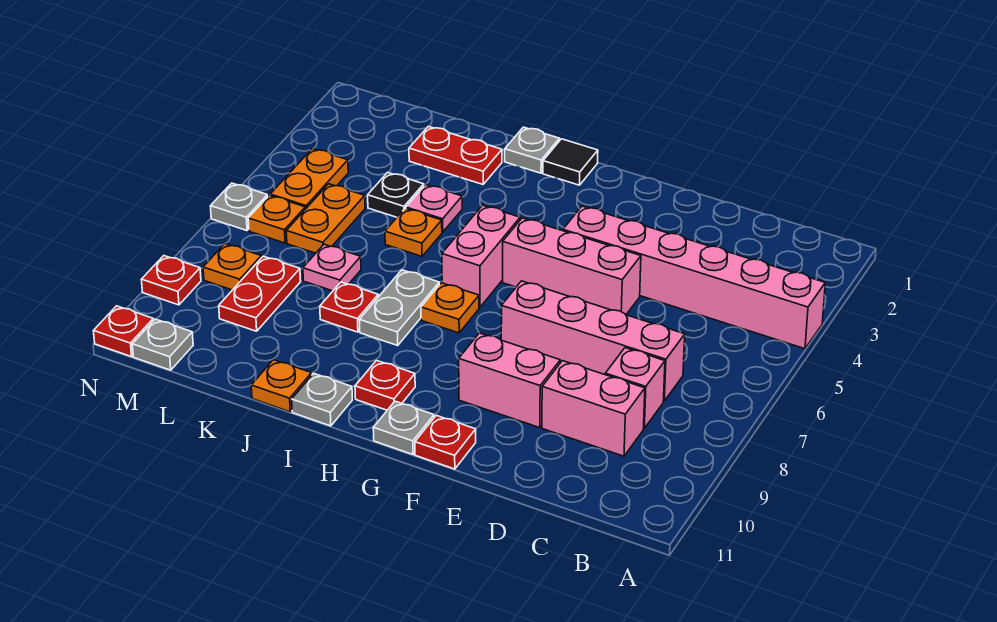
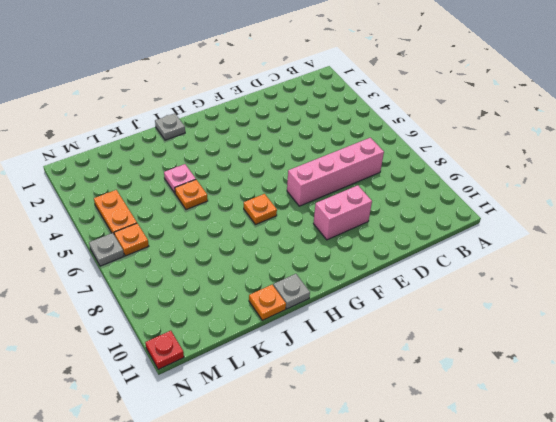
none -> pink brick A4:F4 level 1
none -> pink brick C8 level 1
none -> pink brick C9:D9 level 1
none -> pink brick E5:G5 level 1

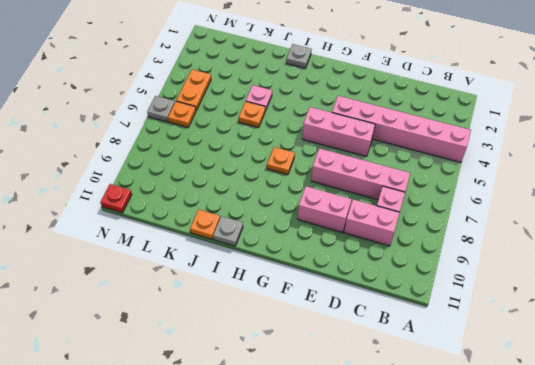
none -> red plate F11 level 1
none -> grey plate G11 level 1
none -> black tile H1 level 1
none -> pink brick H5:H6 level 1

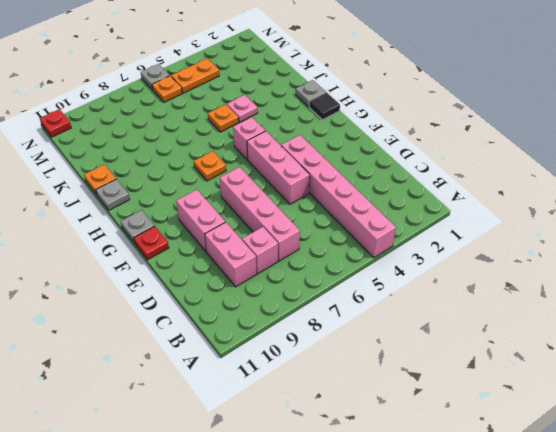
pink brick H5 level 1 -> pink brick H5:H6 level 1
none -> red plate H10 level 1
none -> grey plate I7:I8 level 1
none -> red plate J2:K2 level 1
none -> red plate J8 level 1

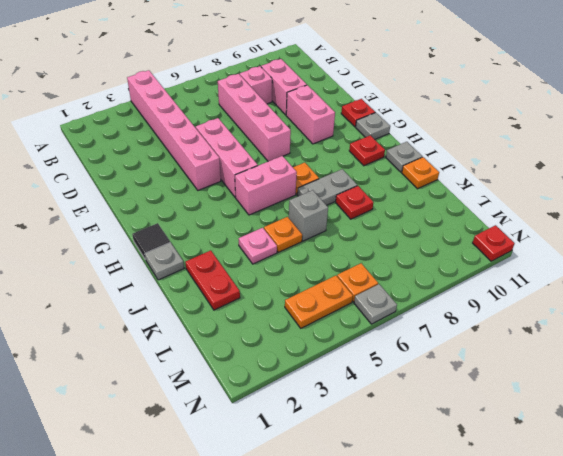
grey brick J6 level 1 -> none
none -> black plate K4 level 1
none -> pink plate K7 level 1
none -> orange plate L5:L6 level 1
none -> red plate L8:L9 level 1

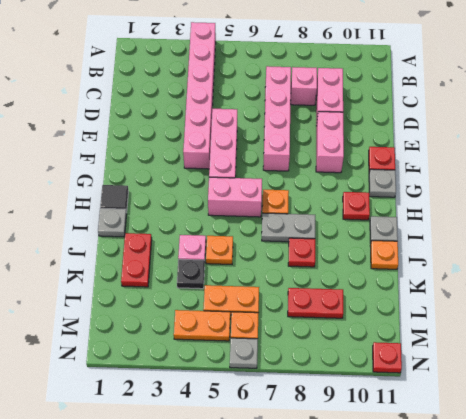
none -> pink plate K7 level 1
none -> orange plate M8 level 1
none -> grey plate M11 level 1
none -> red plate N9 level 1

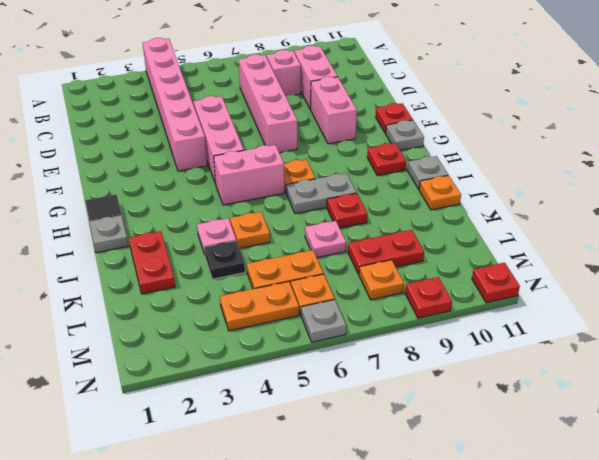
none -> grey plate M11 level 1

